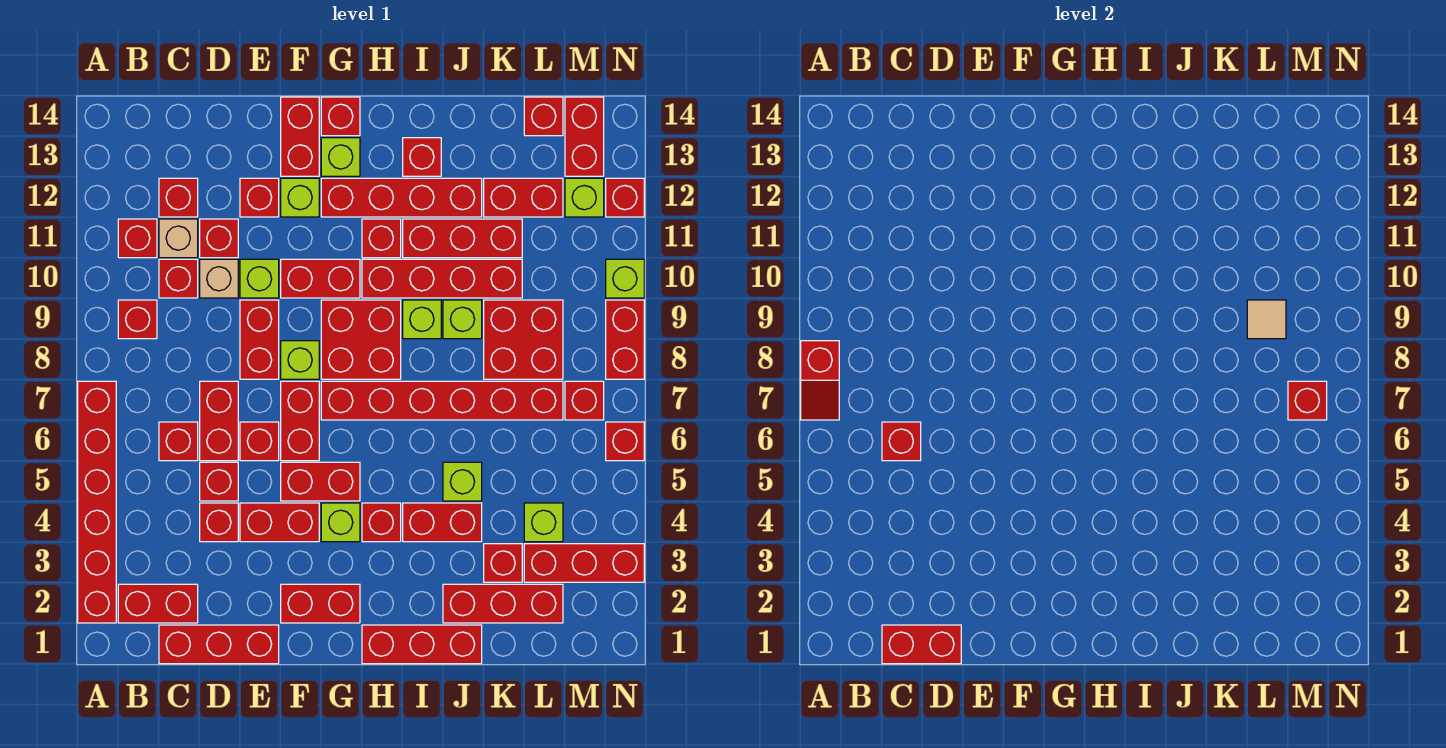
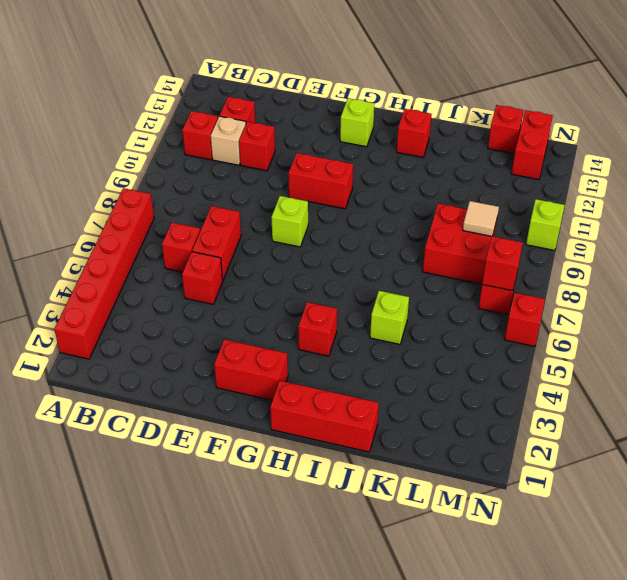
none -> red brick B2:C2 level 1
none -> red brick B9 level 1
none -> red brick C1:E1 level 1
none -> red brick C10 level 1

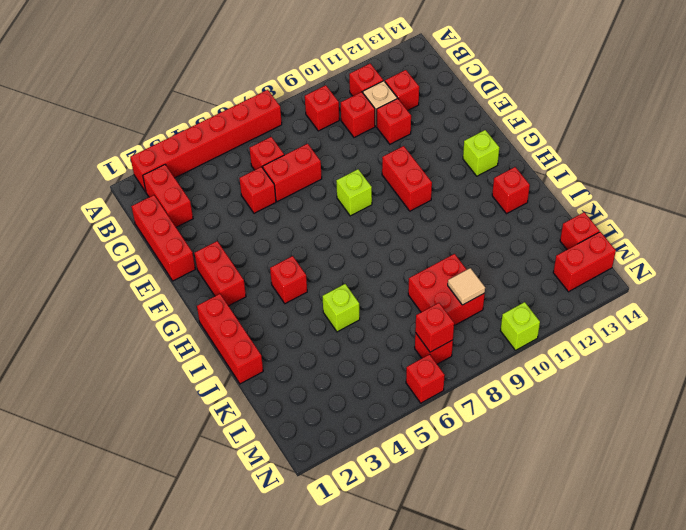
none -> red brick D4 level 1
none -> tan brick D10 level 1
none -> red brick E4:F4 level 1
none -> red brick E6 level 1

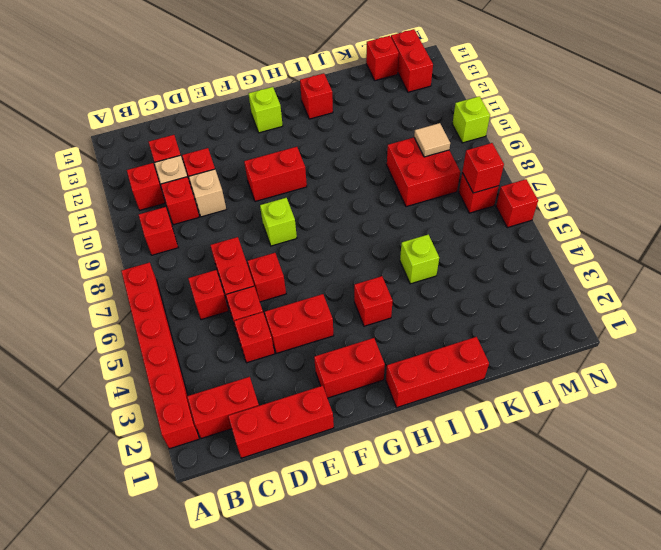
none -> red brick E8:E9 level 1
none -> lime brick E10 level 1
none -> red brick E12 level 1
none -> red brick F5:G5 level 1

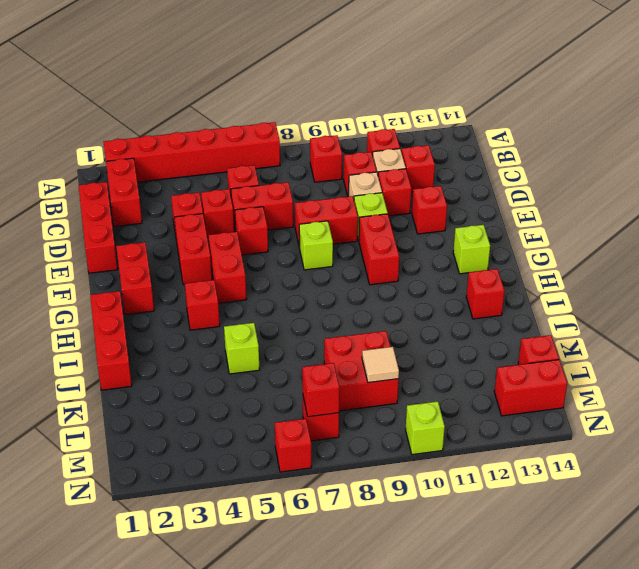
none -> red brick F6:F7 level 1
none -> lime brick F12 level 1
none -> red brick F13:F14 level 1
none -> lime brick G4 level 1

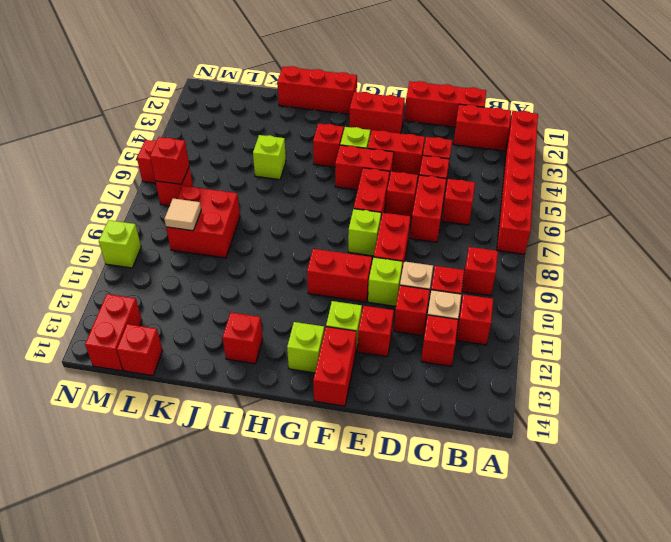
none -> red brick G7:L7 level 1
none -> red brick G8:H9 level 1
none -> red brick G12:J12 level 1
none -> red brick G14 level 1

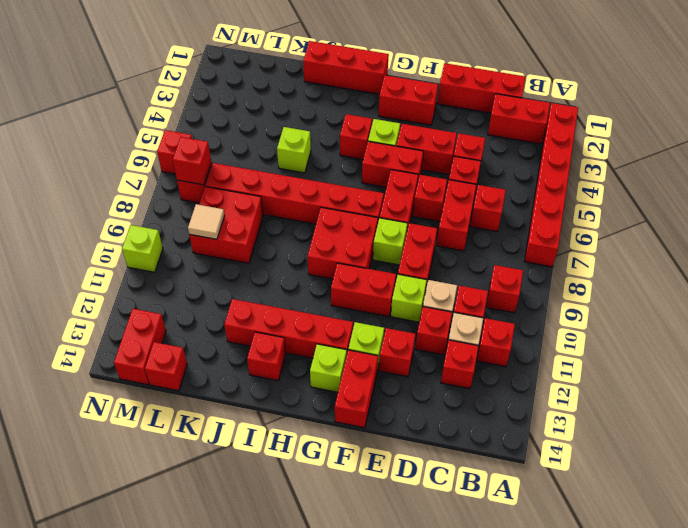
none -> red brick G14 level 1
none -> red brick H10:K10 level 1
none -> red brick H11 level 1
none -> red brick I4:J4 level 1

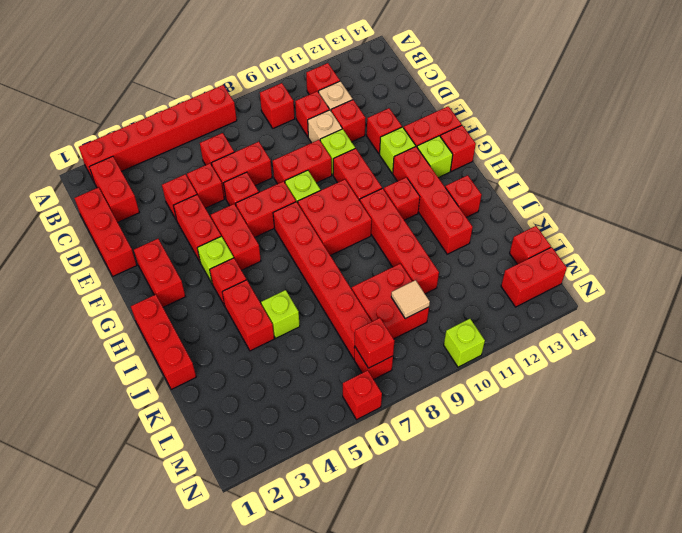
none -> red brick C12 level 1
none -> lime brick I9 level 1
none -> red brick I11:K11 level 1
none -> red brick J2:L2 level 1

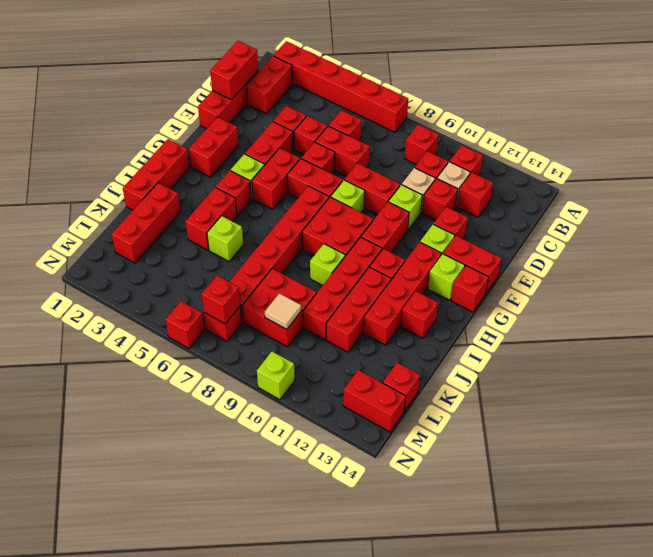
none -> lime brick J9 level 1
none -> red brick K3 level 1
none -> red brick K12:L12 level 1
none -> red brick L3:N3 level 1

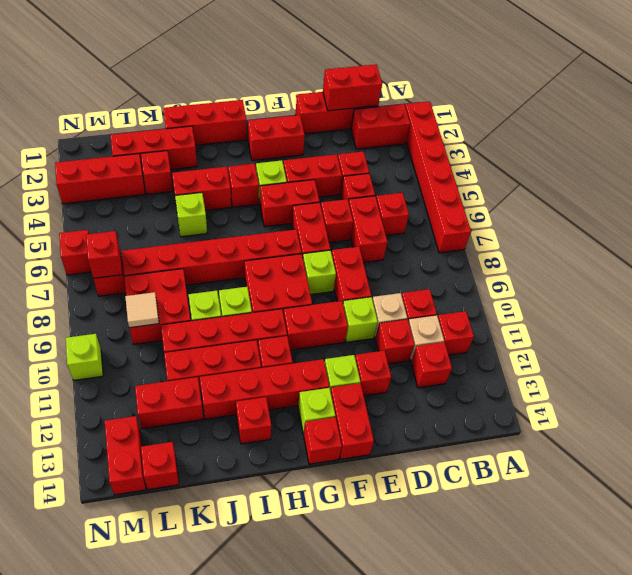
none -> red brick B9 level 1
none -> lime brick L4 level 1
none -> lime brick M12 level 1
none -> red brick N8:N9 level 1

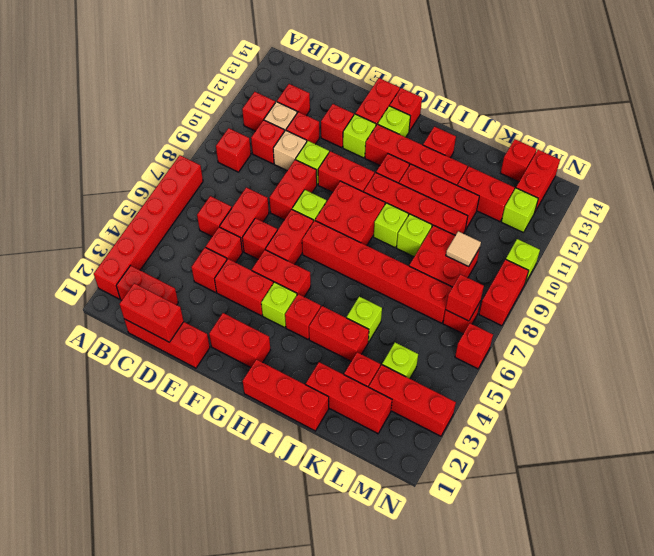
none -> red brick N12 level 1
none -> red slope A7:A8 level 2 top 8
none -> red brick C6 level 2

